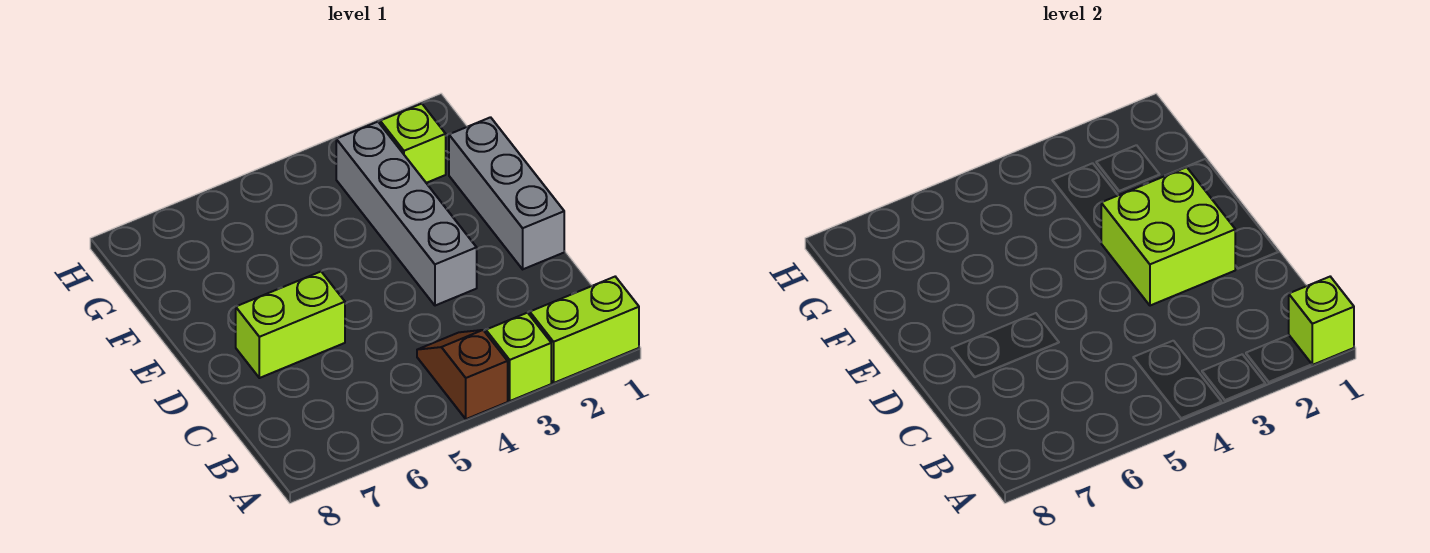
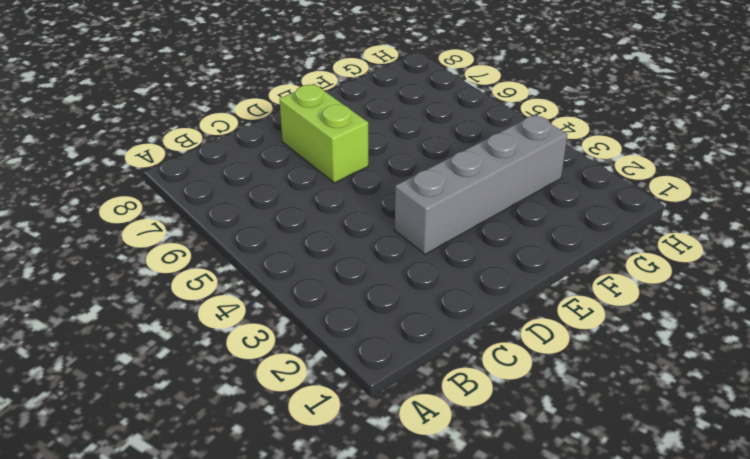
none -> lime brick A1:A2 level 1
none -> lime brick A3 level 1

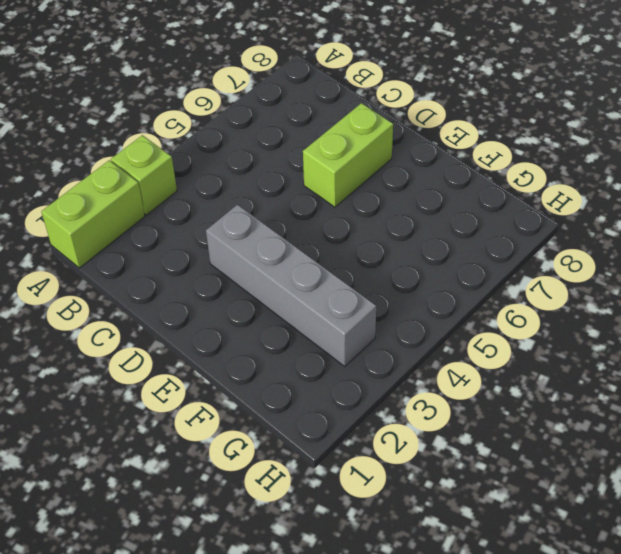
none -> brown slope A4:B4 level 1 top A
none -> grey brick D1:F1 level 1

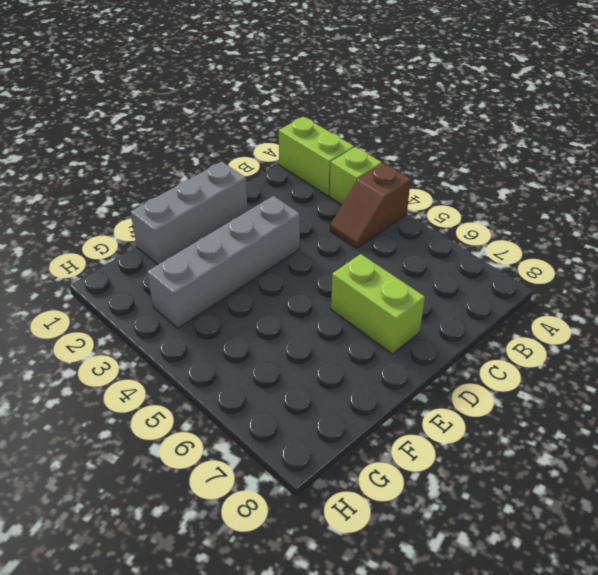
none -> lime brick G2 level 1
none -> lime brick A1 level 2

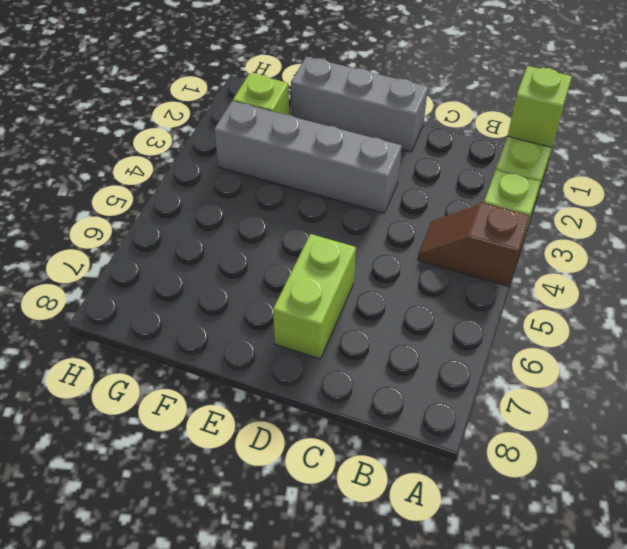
none -> lime brick D2:E3 level 2

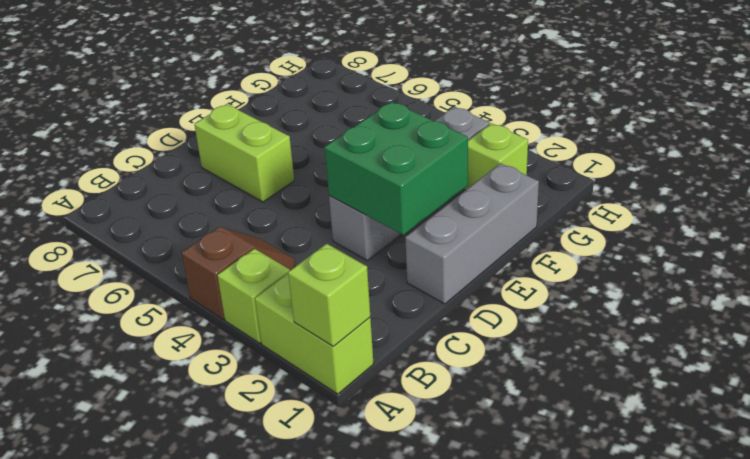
green brick D2:E3 level 2 -> lime brick D2:E3 level 2

